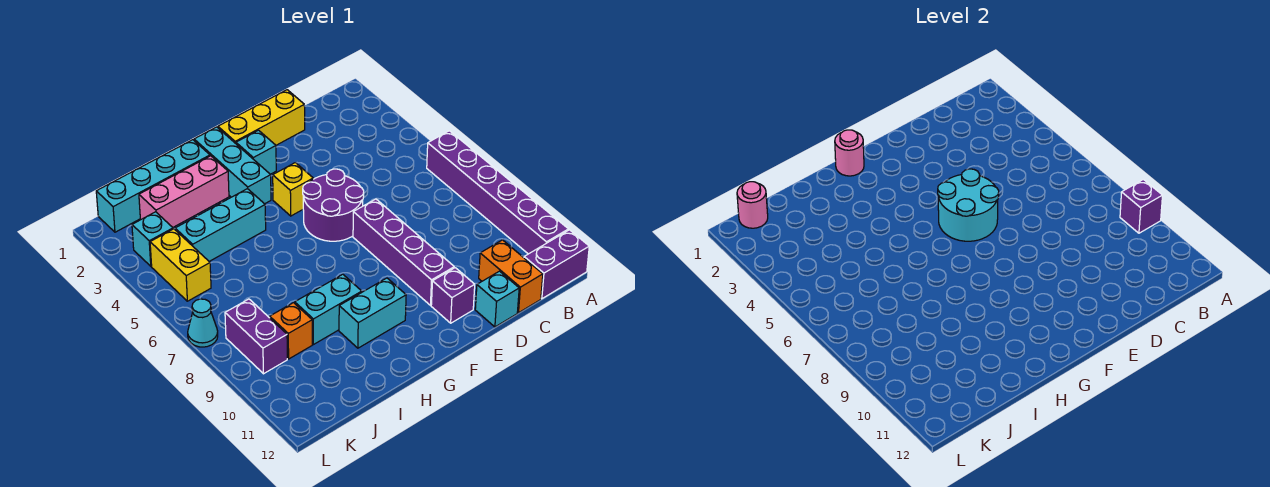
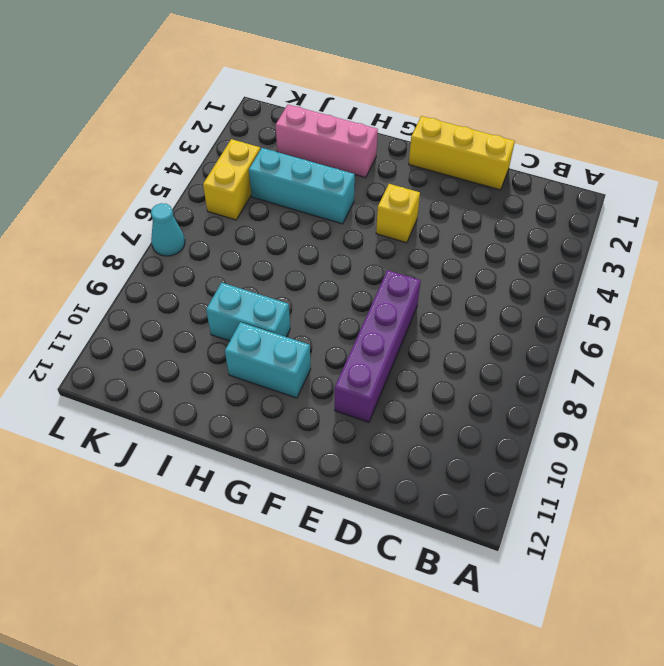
none -> purple brick A6:A11 level 1
none -> purple brick A12:B12 level 1
none -> orange brick C11:C12 level 1

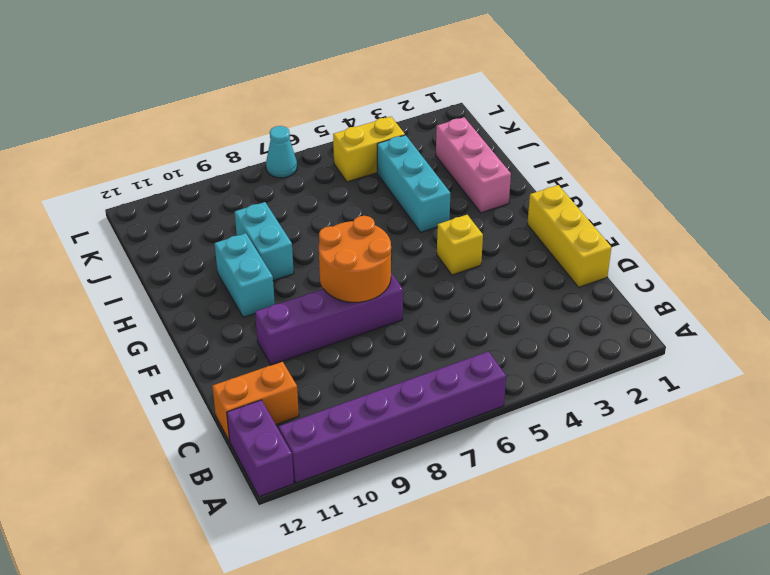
orange round brick E7:F8 level 2 -> none
none -> cyan brick D12 level 1
none -> purple round brick E5:F6 level 1
none -> purple brick E11 level 1

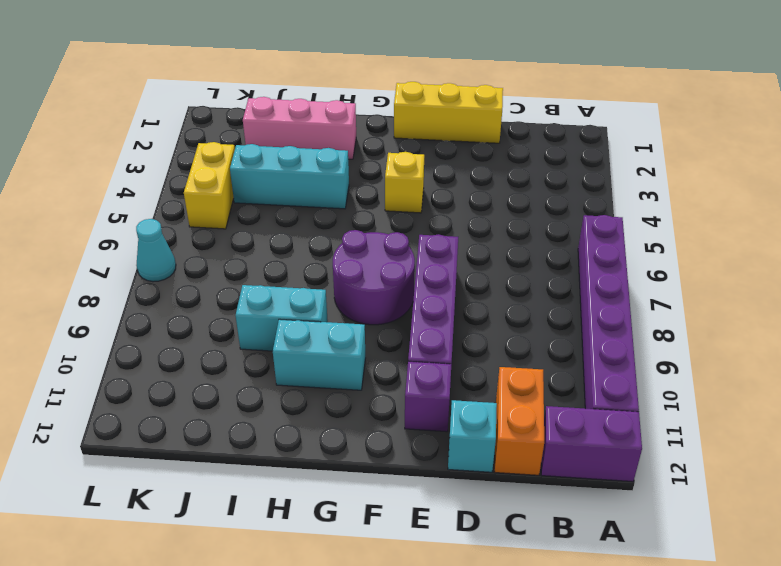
purple round brick F7:G8 level 1 -> purple round brick E5:F6 level 1
none -> cyan brick F2 level 1
none -> cyan brick G1:G3 level 1
none -> cyan brick H1:K1 level 1

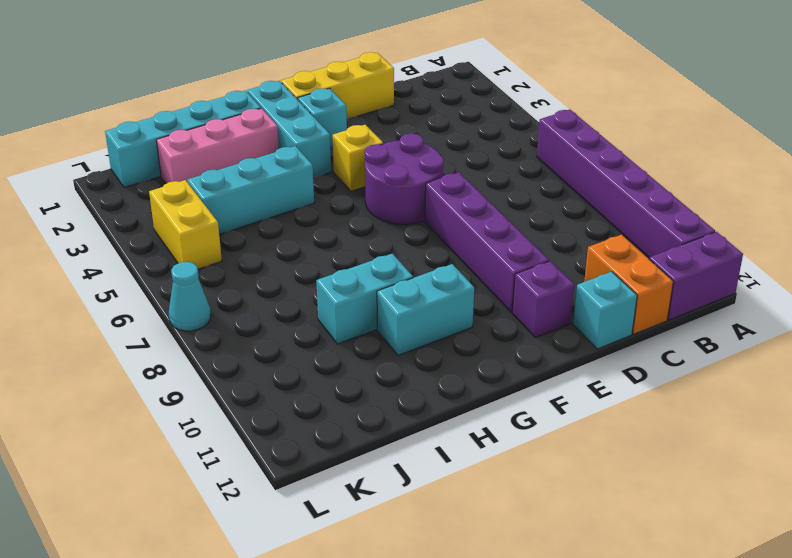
none -> orange brick J9 level 1
none -> cyan brick K3 level 1
none -> purple brick K8:K9 level 1

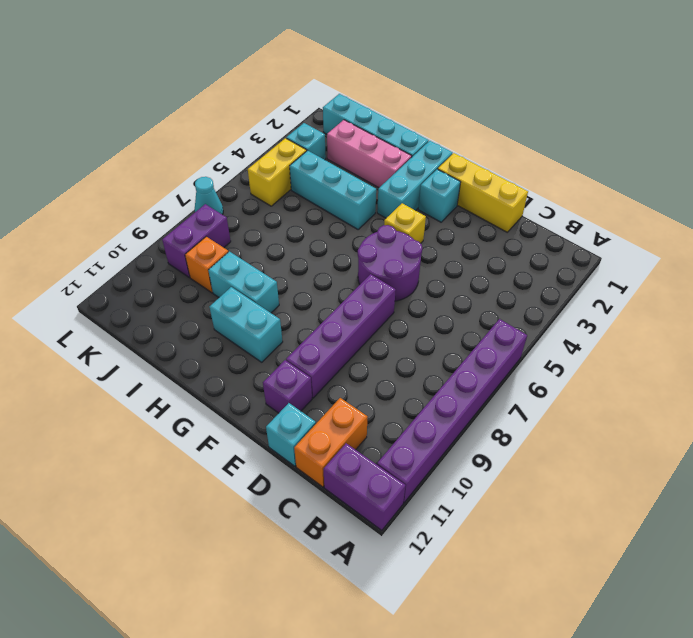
none -> purple brick A9 level 2
none -> cyan round brick E5:F6 level 2
none -> pink round brick G1 level 2

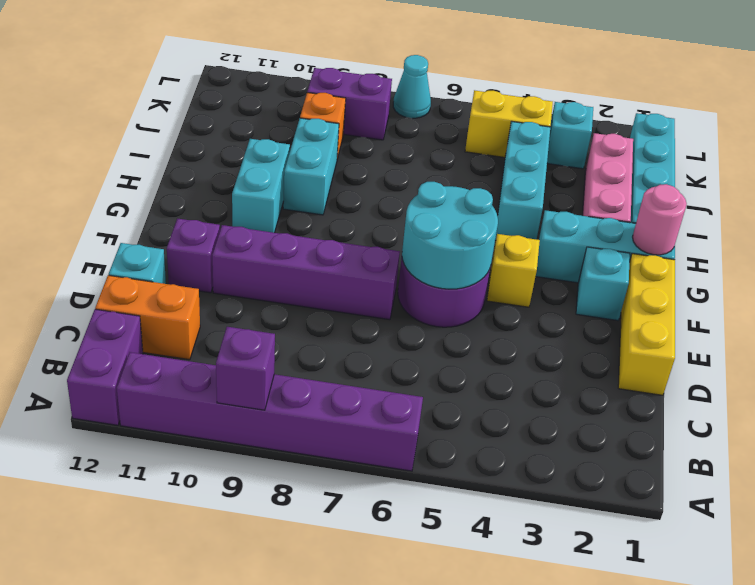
none -> pink round brick K1 level 2

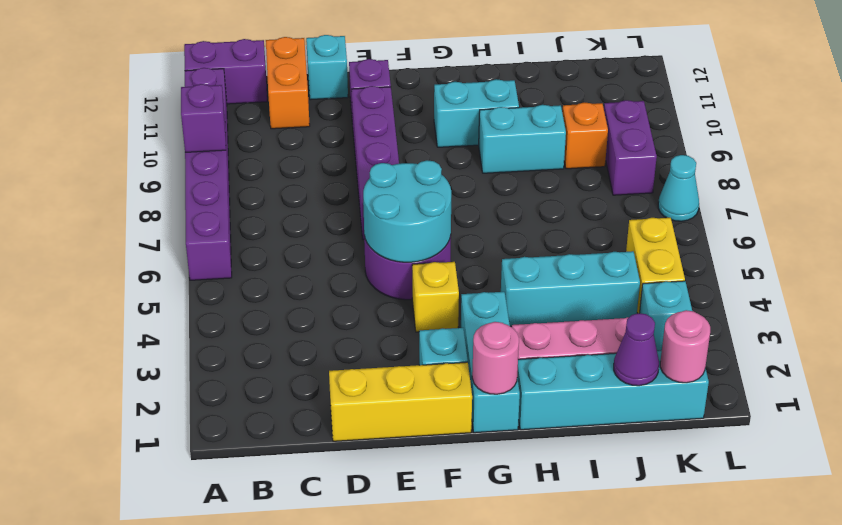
purple cone J1 level 2 -> none

